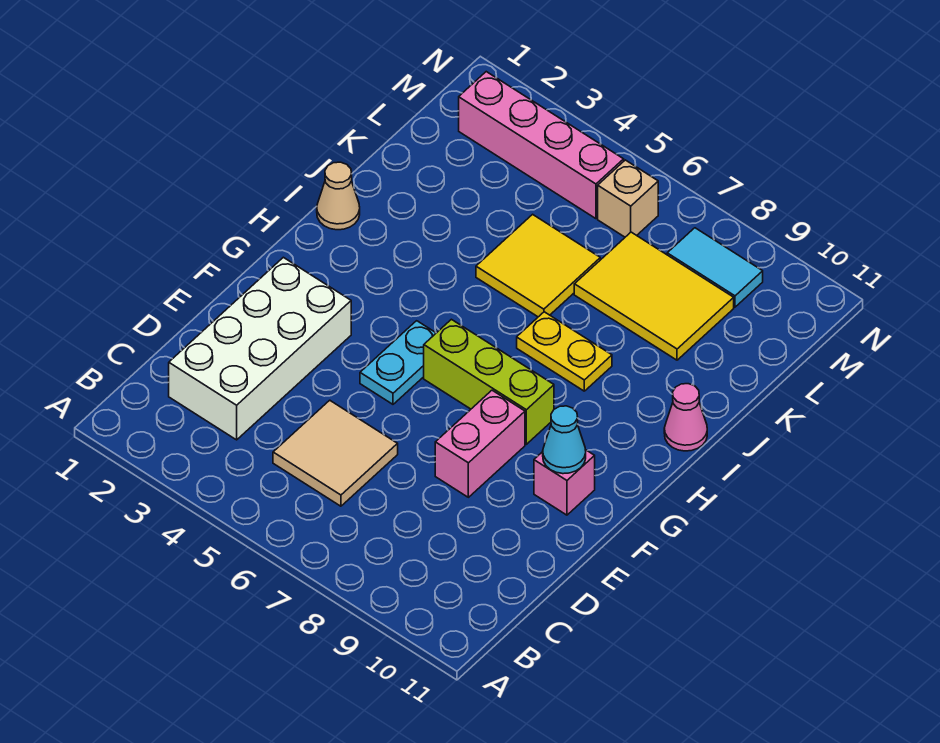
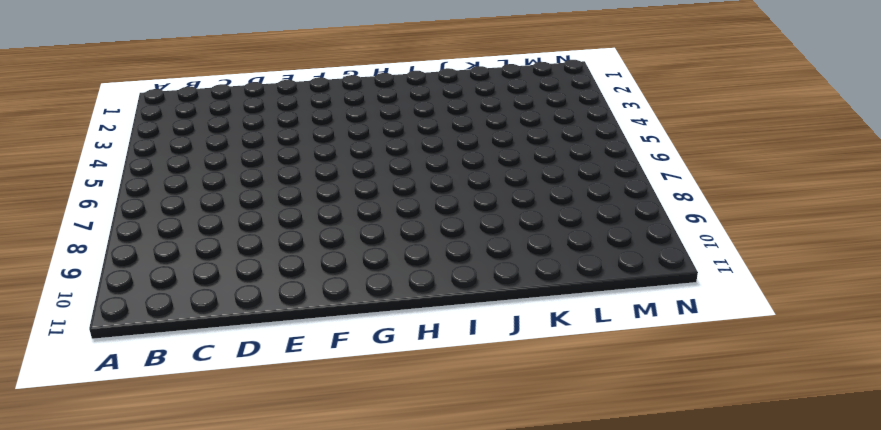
none -> white brick C2:F3 level 1
none -> tan tile C5:D6 level 1
none -> pink brick E8:F8 level 1

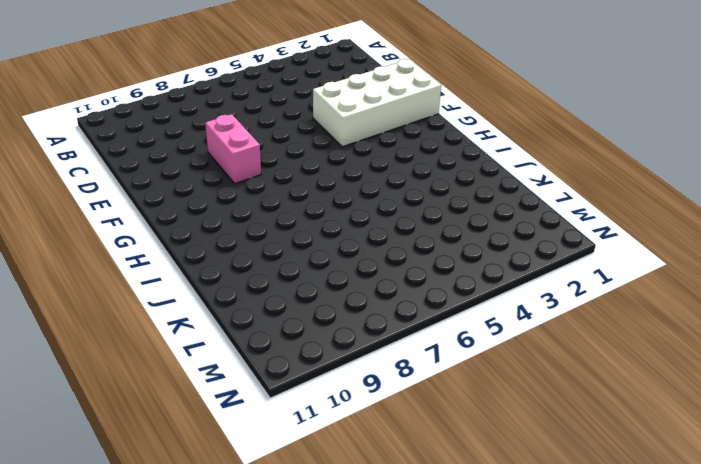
white brick E1:F4 level 1 -> white brick C2:F3 level 1
none -> tan tile C5:D6 level 1
none -> cyan plate F5:G5 level 1
none -> pink brick F10 level 1

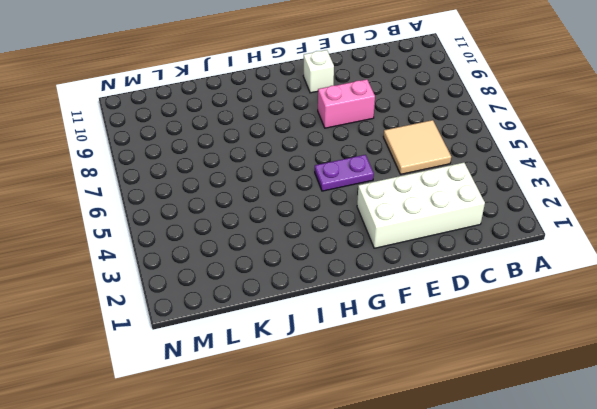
purple plate F5:G5 level 1 -> cyan plate F5:G5 level 1
white brick F10 level 1 -> pink brick F10 level 1
none -> lime brick G6:G8 level 1
none -> tan cone I1 level 1
none -> yellow plate I7:I8 level 1

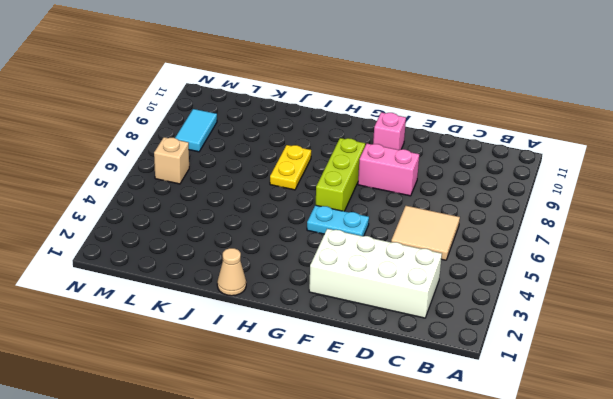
none -> pink cone I11 level 1
none -> yellow tile J5:K6 level 1
none -> yellow tile K7:L9 level 1

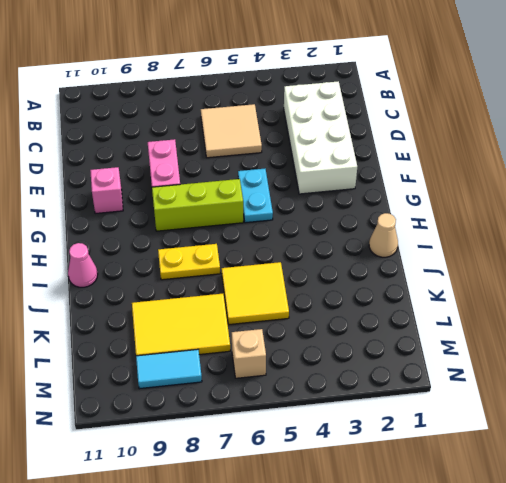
none -> pink brick M2:M5 level 1
none -> cyan cone F10 level 2

